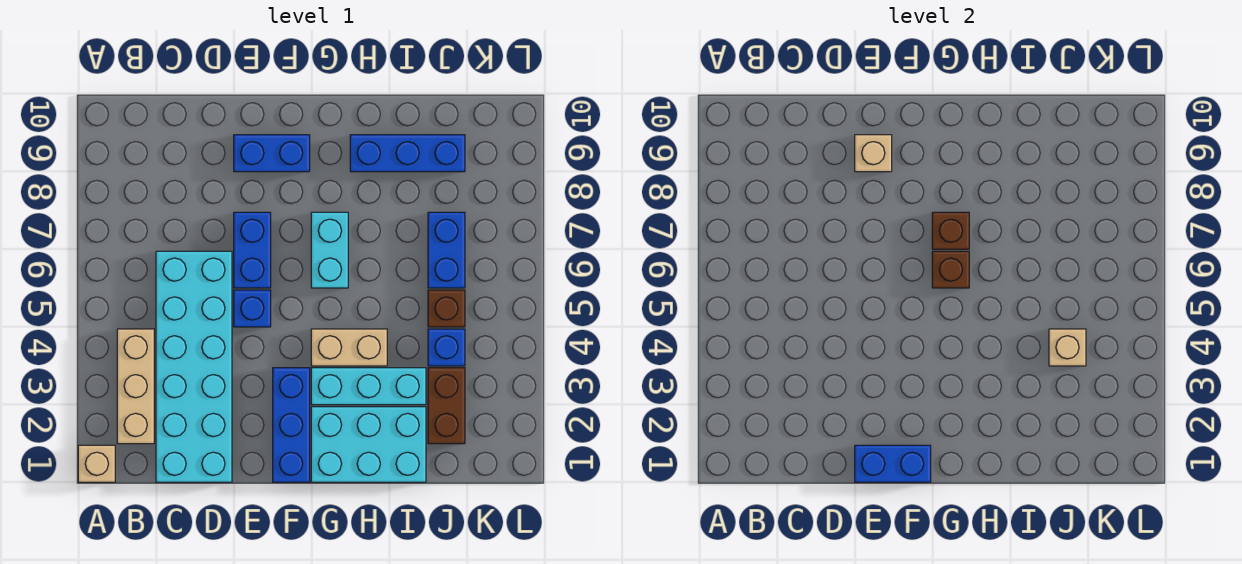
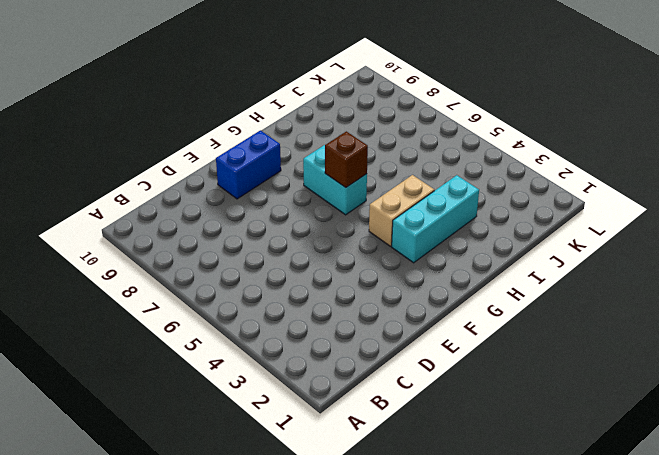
none -> tan brick A1 level 1
none -> tan brick B2:B4 level 1
none -> cyan brick C1:D6 level 1

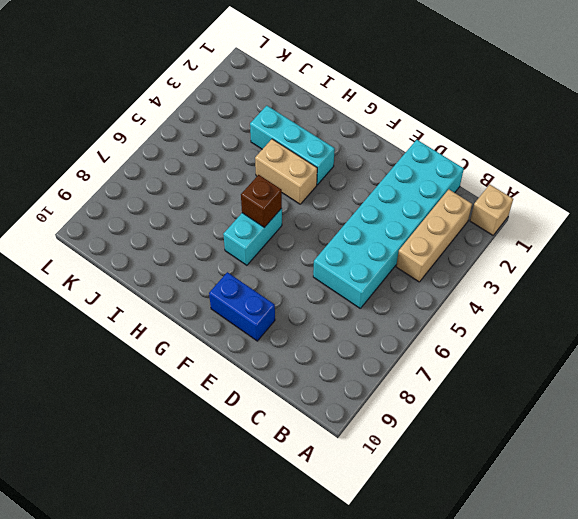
none -> blue brick E5 level 1
none -> blue brick E6:E7 level 1
none -> blue brick F1:F3 level 1

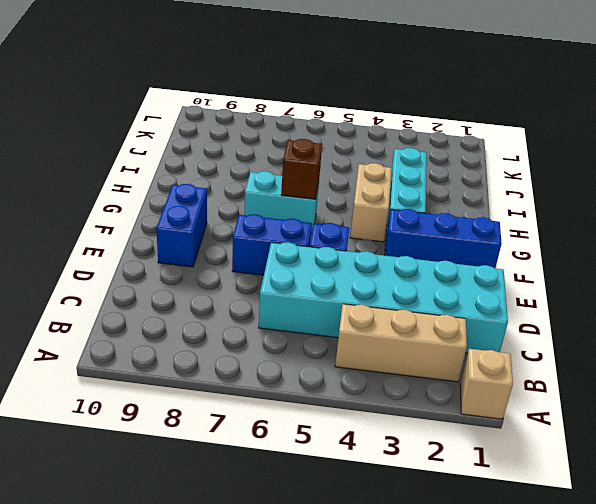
none -> cyan brick G1:I2 level 1
none -> blue brick H9:J9 level 1
none -> brown brick J2:J3 level 1

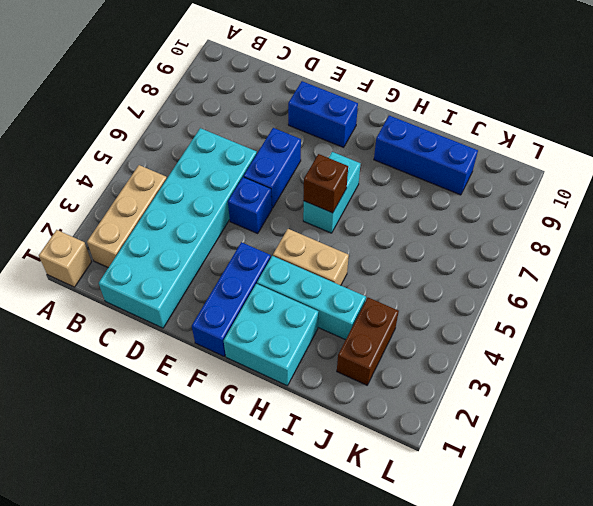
cyan brick G1:H2 level 1 -> cyan brick G1:I2 level 1
none -> blue brick J4 level 1
none -> brown brick J5 level 1
none -> blue brick J6:J7 level 1

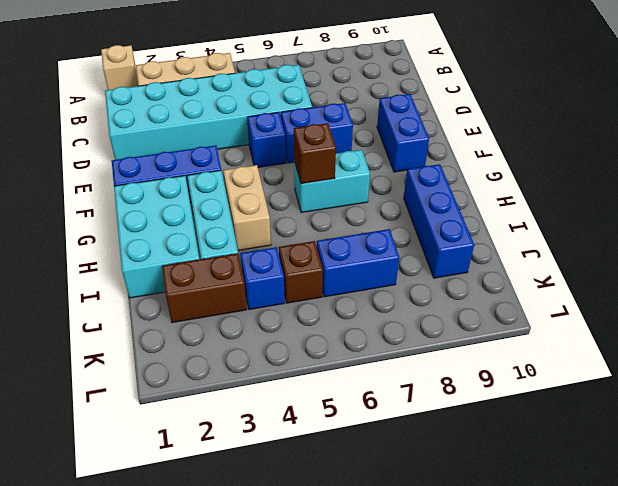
none -> blue brick E1:F1 level 2
none -> tan brick E9 level 2
none -> brown brick G7 level 2

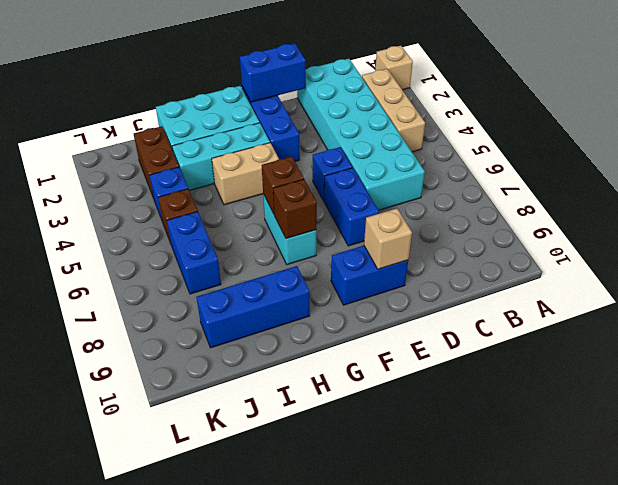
none -> tan brick J4 level 2

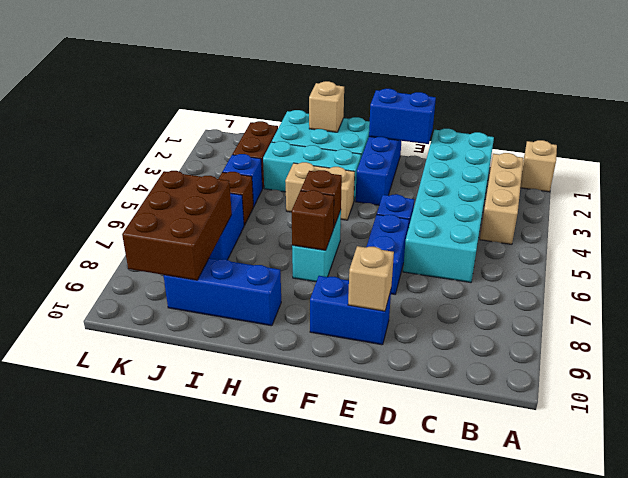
tan brick H1 level 2 -> tan brick J4 level 2
brown brick J7:K9 level 2 -> none

